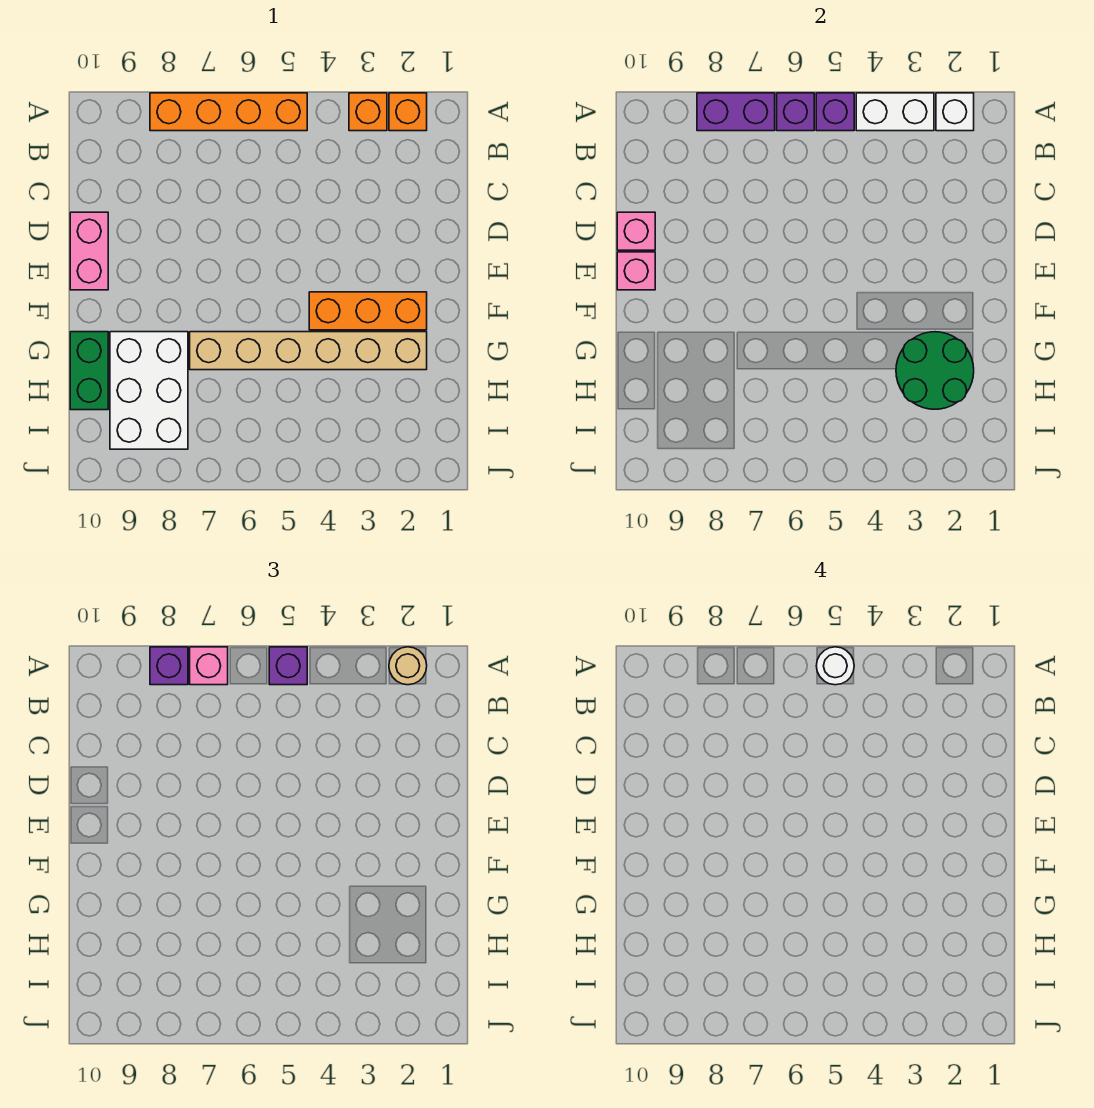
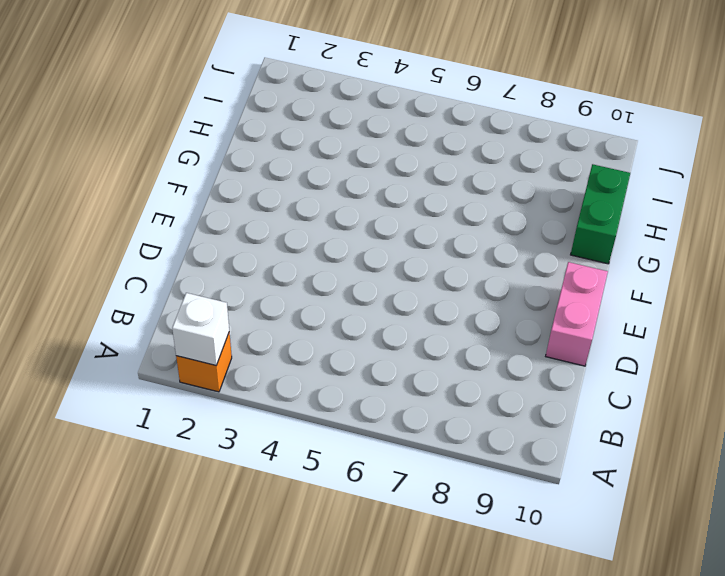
none -> orange brick A3 level 1
none -> orange brick A5:A8 level 1
none -> orange brick F2:F4 level 1

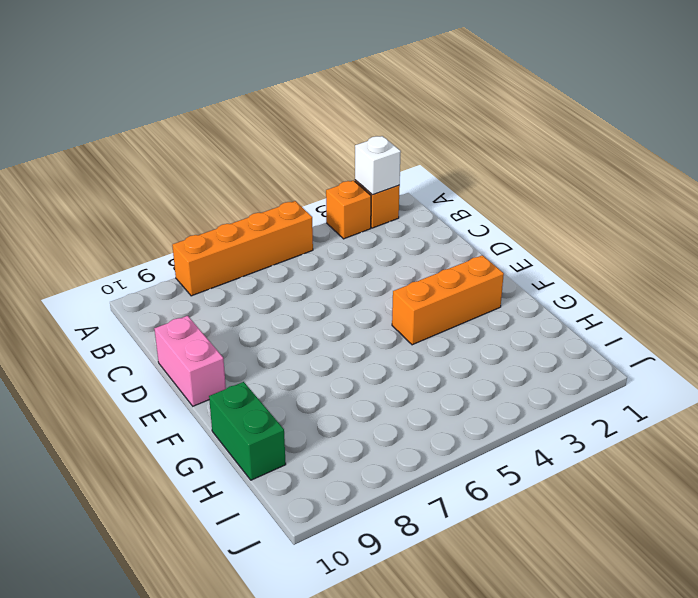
none -> tan brick G2:G7 level 1
none -> white brick G8:I9 level 1
none -> white brick A3:A4 level 2

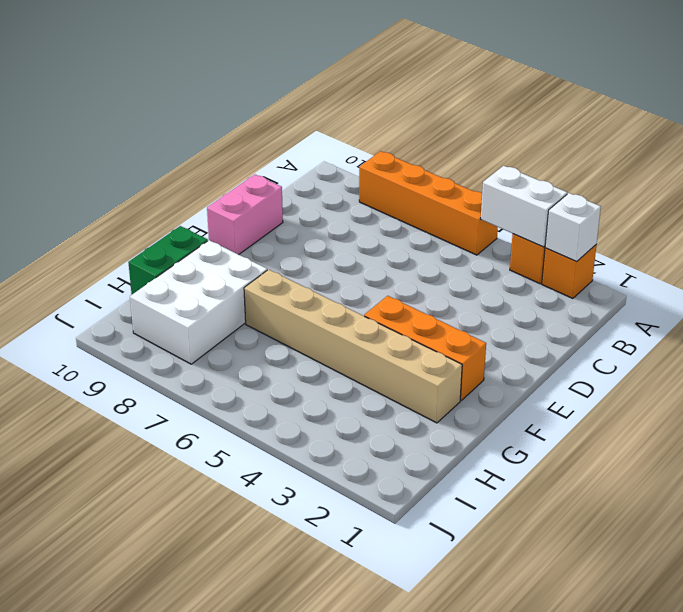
none -> purple brick A5 level 2
none -> purple brick A6 level 2
none -> purple brick A7:A8 level 2

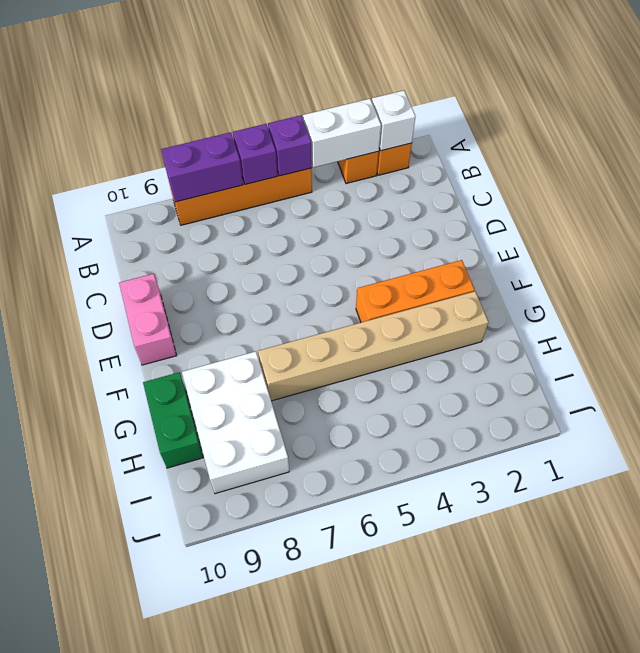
none -> pink brick D10 level 2
none -> pink brick E10 level 2
none -> green round brick G2:H3 level 2

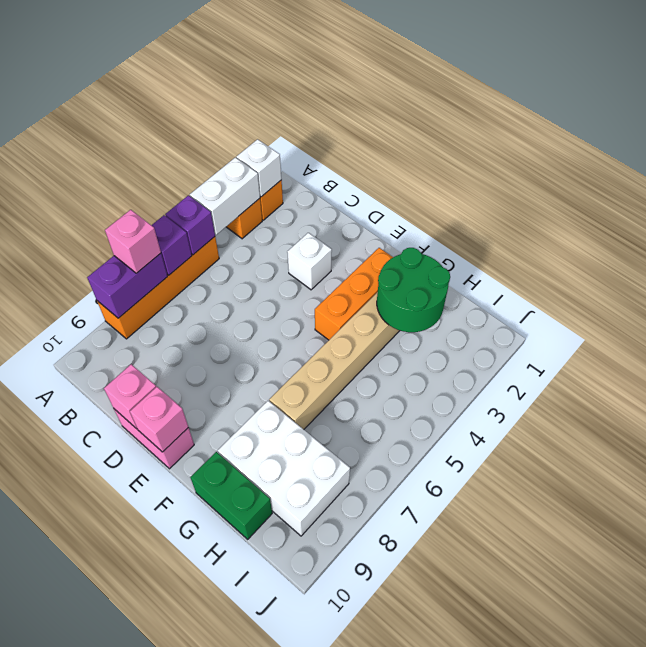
white brick D3 level 1 -> none
none -> tan round brick A2 level 3
none -> purple brick A5 level 3
none -> purple brick A8 level 3

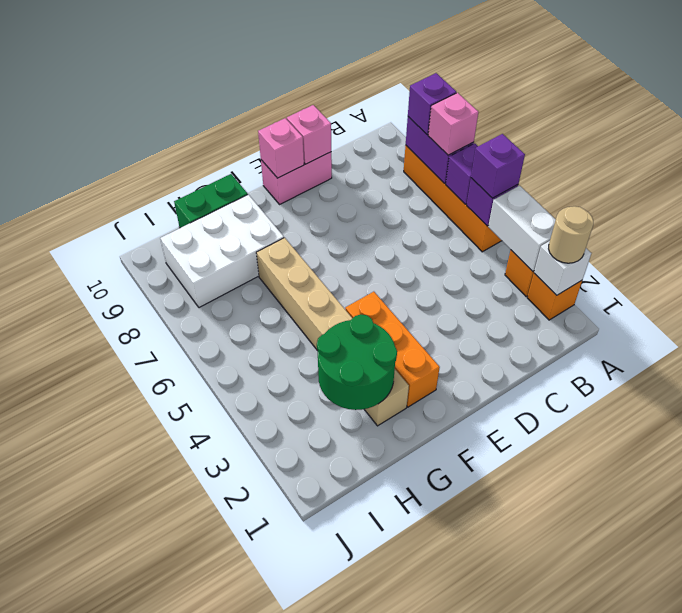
none -> white round brick A5 level 4

